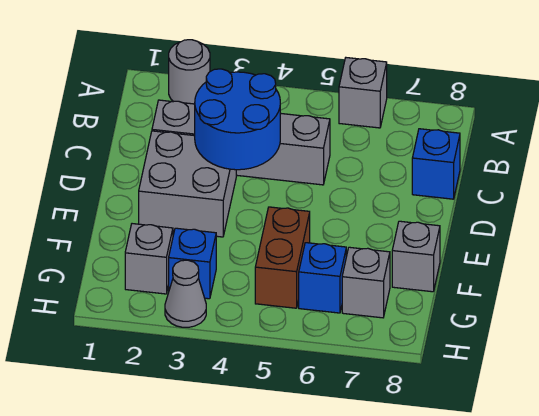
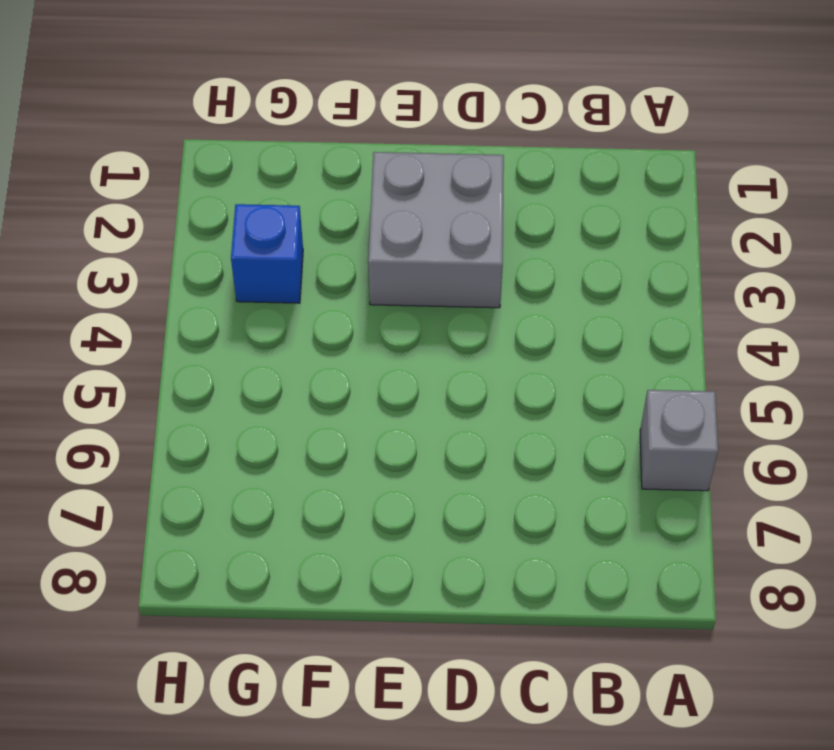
none -> grey round brick A2 level 1
none -> grey brick C2:C5 level 1
none -> blue brick C8 level 1

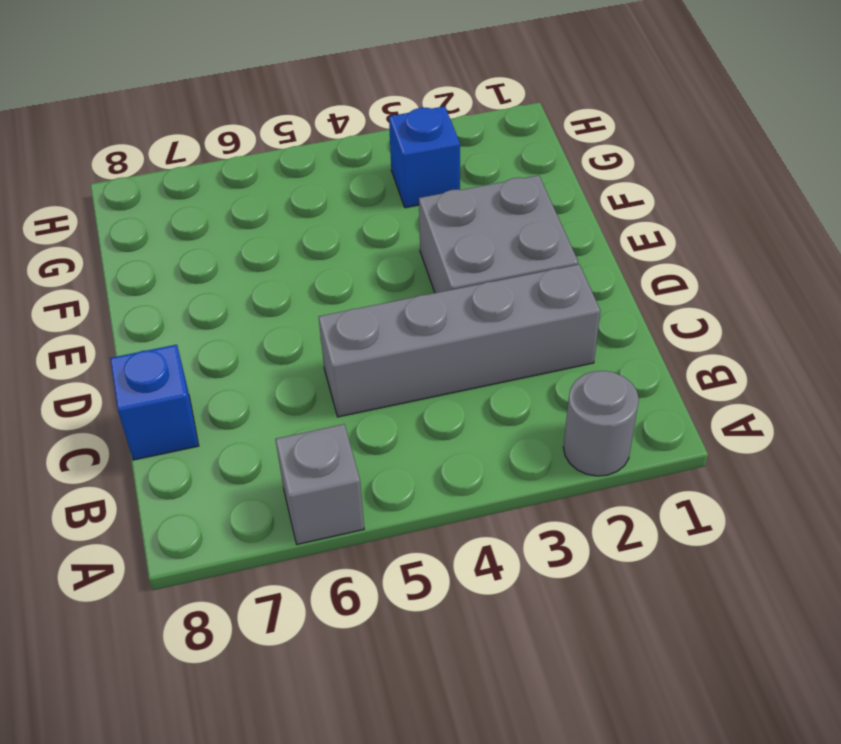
none -> brown brick F5:G5 level 1
none -> grey brick F8 level 1
none -> grey brick G2 level 1

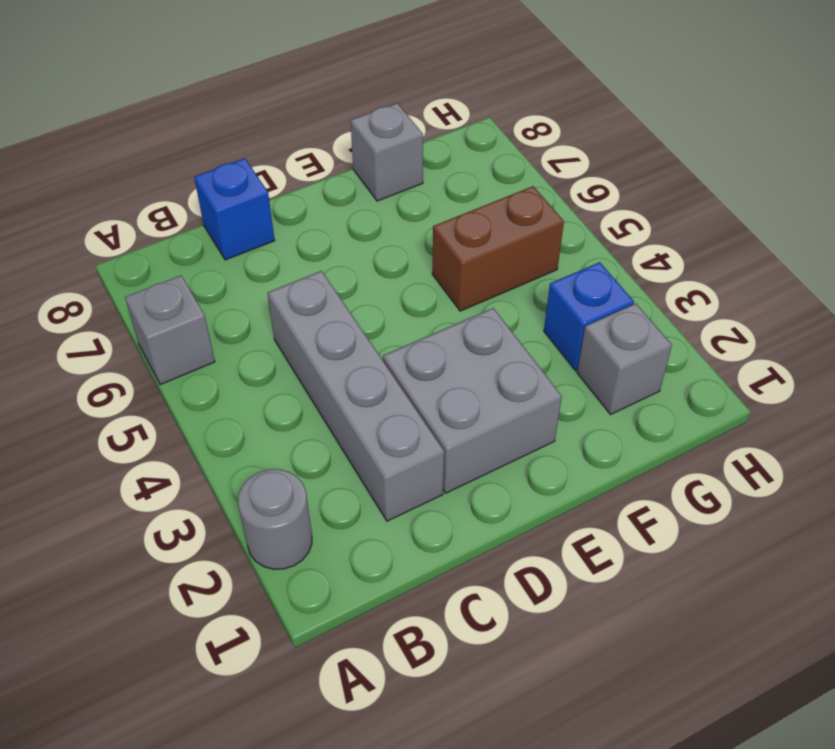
none -> blue brick G6 level 1
none -> grey brick G7 level 1
none -> grey cone H3 level 1

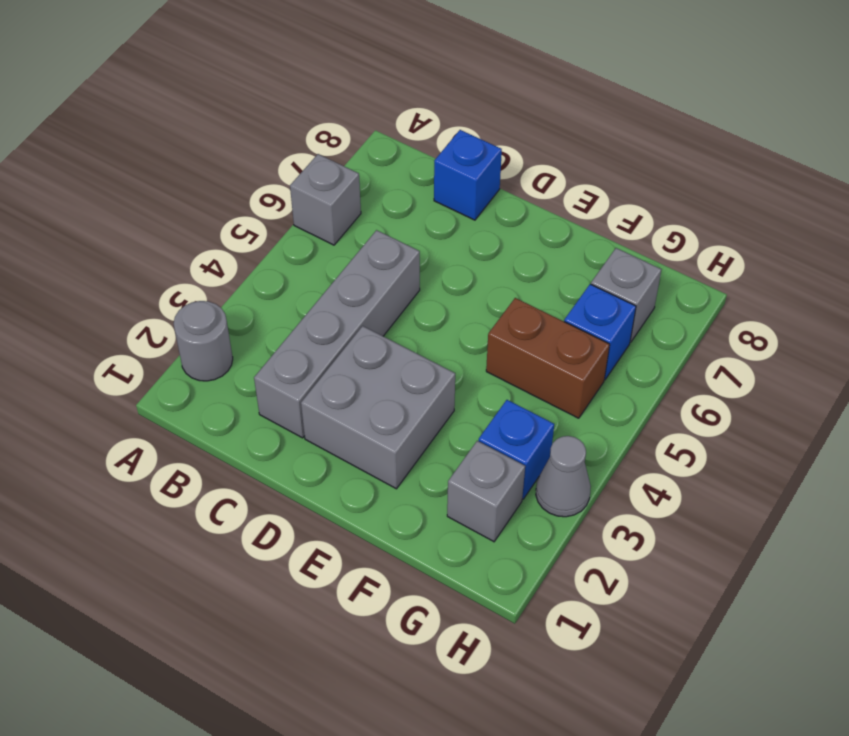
none -> grey brick F8 level 1
none -> blue round brick C3:D4 level 2

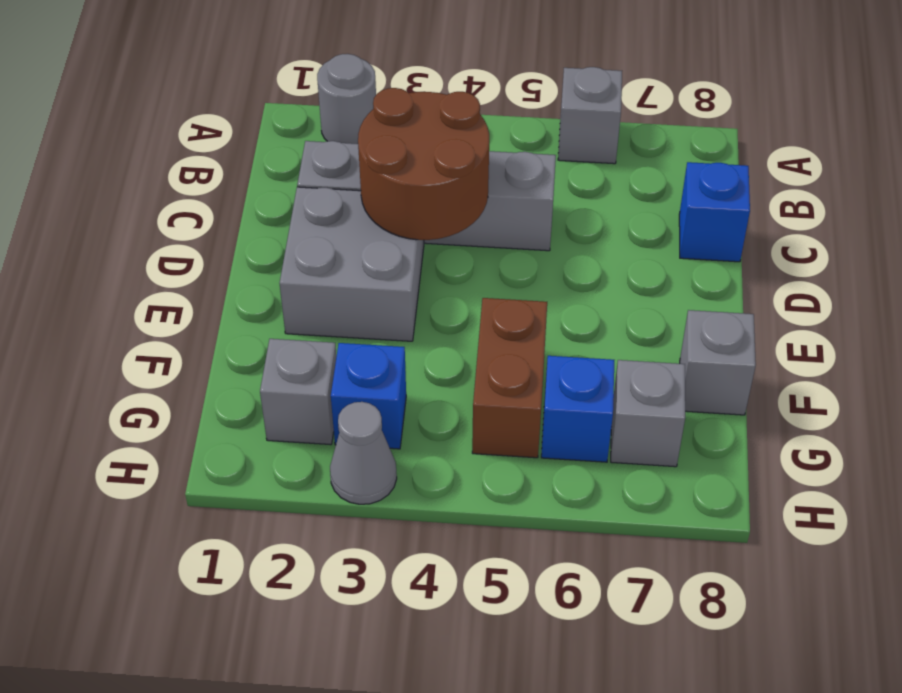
brown round brick C3:D4 level 2 -> blue round brick C3:D4 level 2

